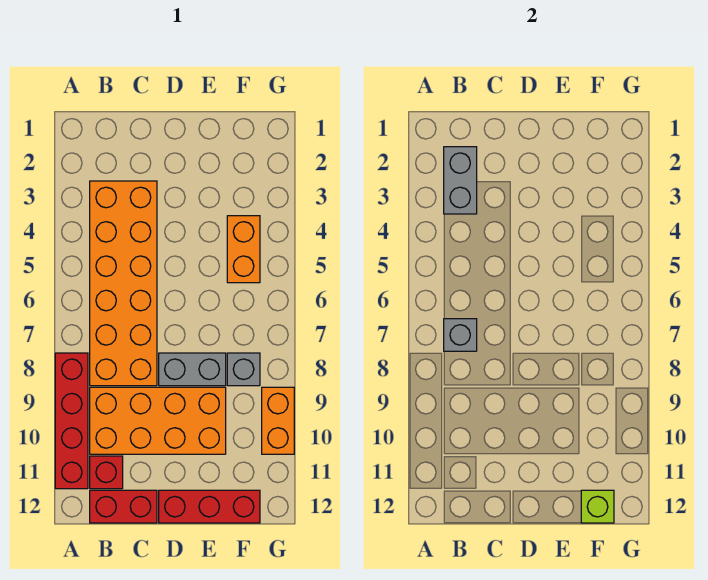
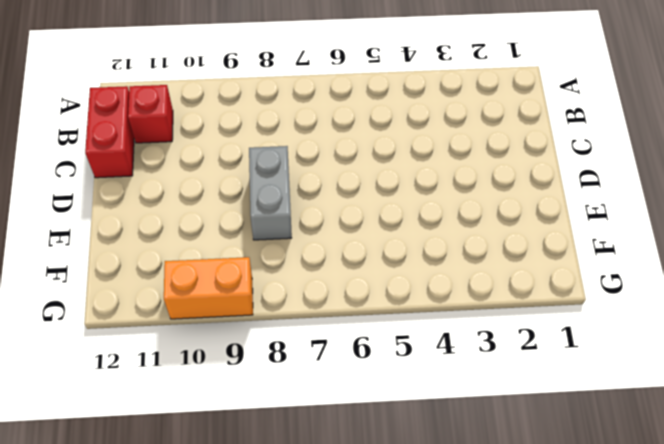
none -> red brick A8:A11 level 1
none -> orange brick B3:C8 level 1
none -> orange brick B9:E10 level 1

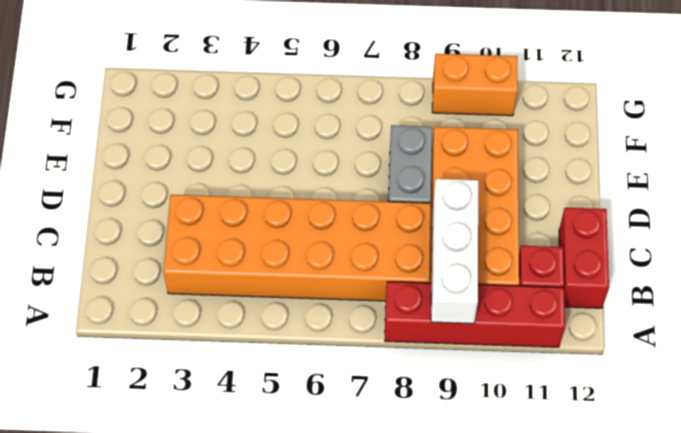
white brick A9:C9 level 2 -> none
none -> red brick D12:F12 level 1
none -> orange brick F4:F5 level 1
none -> grey brick F8 level 1

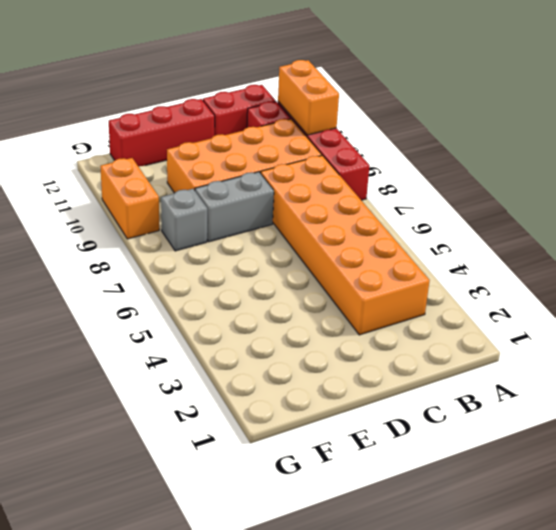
orange brick A10:A11 level 2 -> orange brick F4:F5 level 1
none -> grey brick B2:B3 level 2
none -> grey brick B7 level 2
none -> lime brick F12 level 2

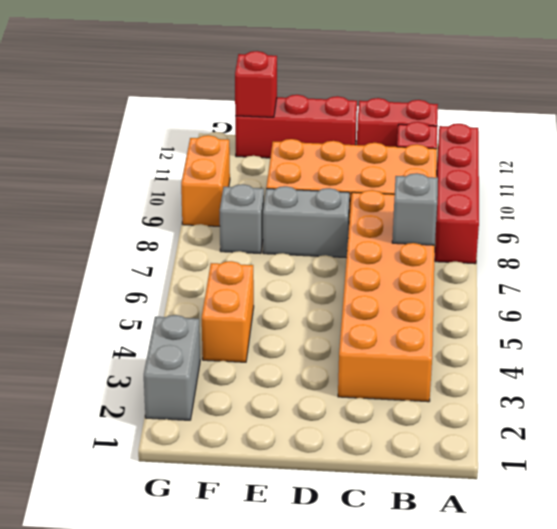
red brick F12 level 2 -> lime brick F12 level 2
grey brick G2:G3 level 1 -> grey brick B2:B3 level 2

